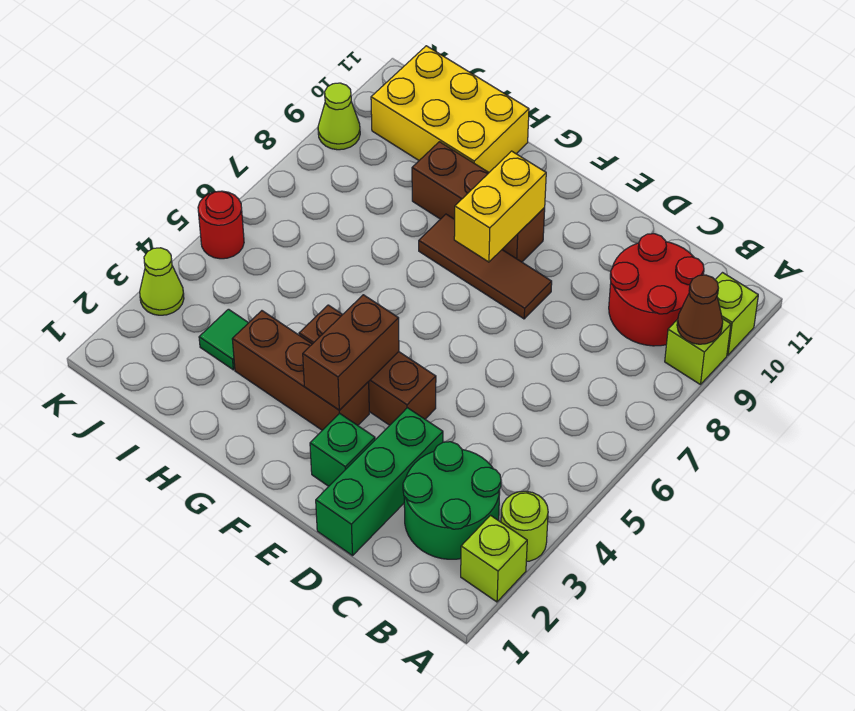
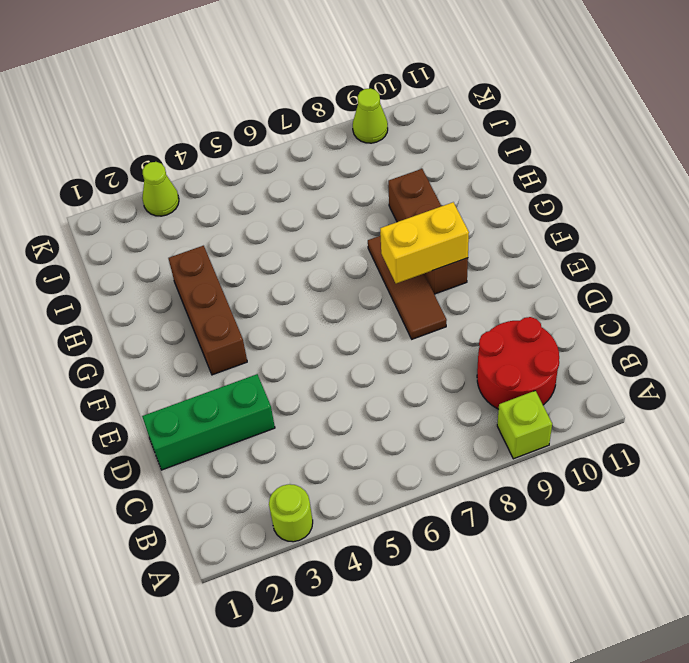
none -> lime brick A2 level 1
none -> lime brick A10 level 1
none -> green round brick B2:C3 level 1

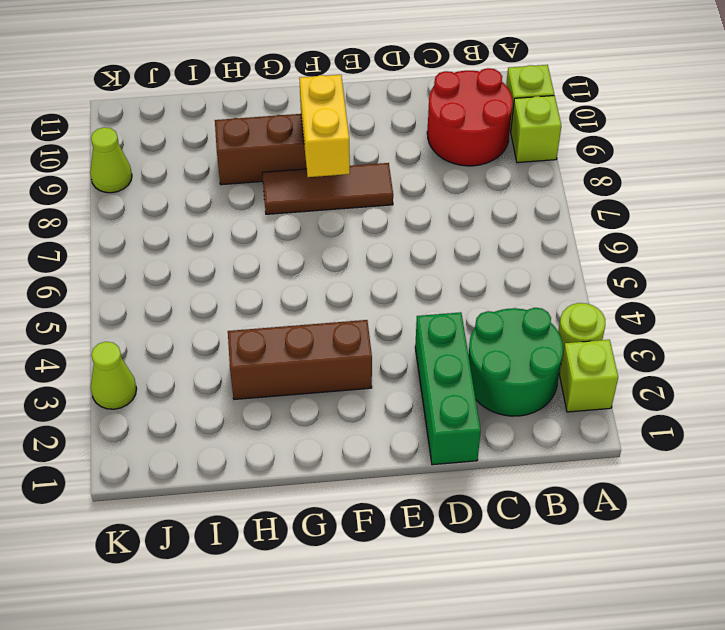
none -> green brick E2 level 1
none -> brown brick E4:G4 level 1
none -> yellow brick H10:J11 level 1

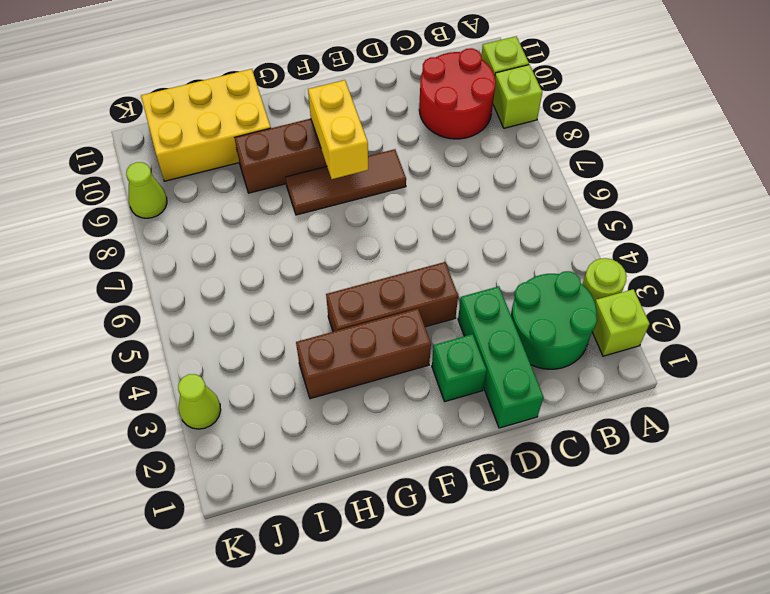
none -> green tile I3 level 1
none -> red round brick K5 level 1
none -> brown cone A9 level 2

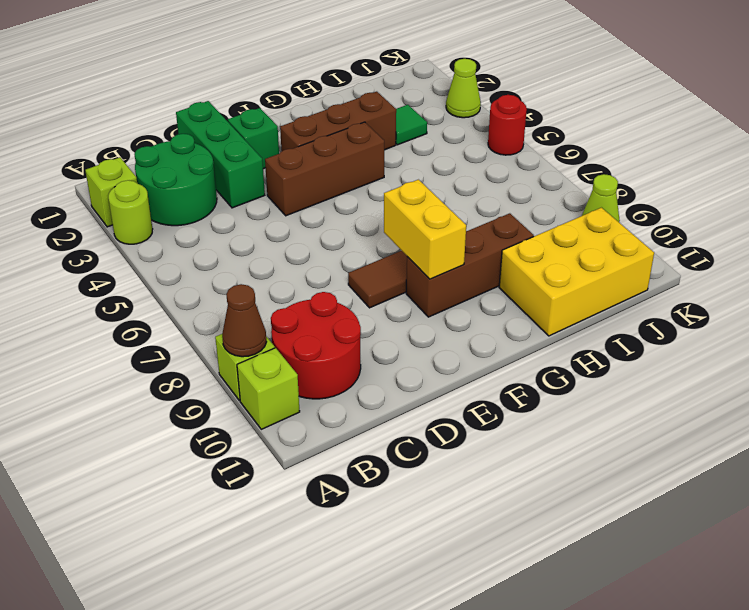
none -> brown brick F3:F4 level 2

